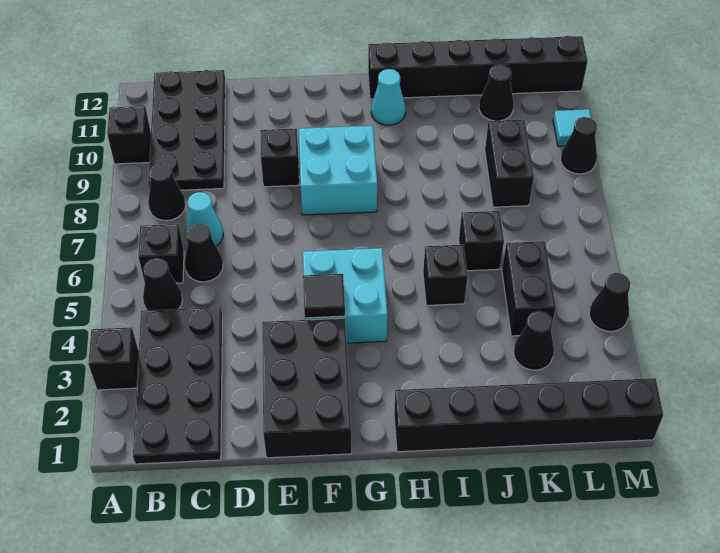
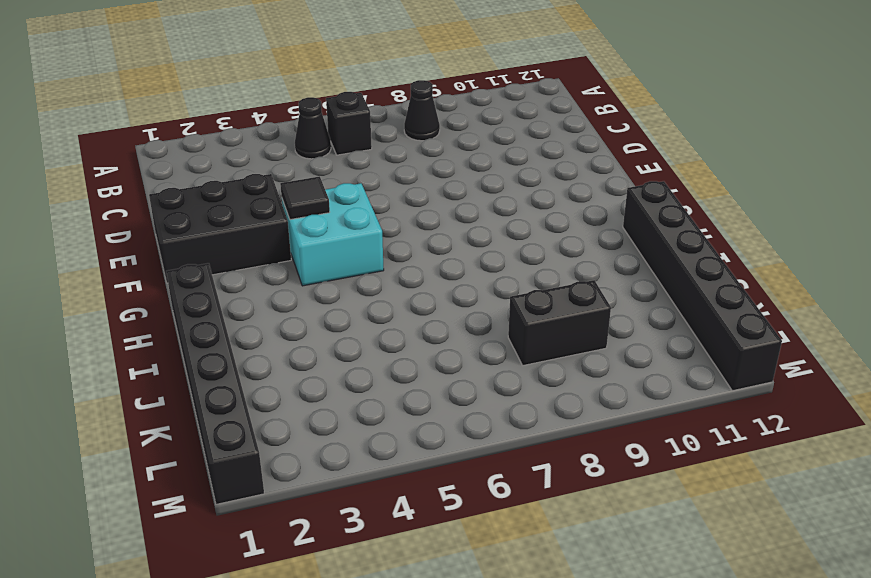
none -> black brick A3 level 1
none -> black brick A10 level 1
none -> black plate B1:C4 level 1

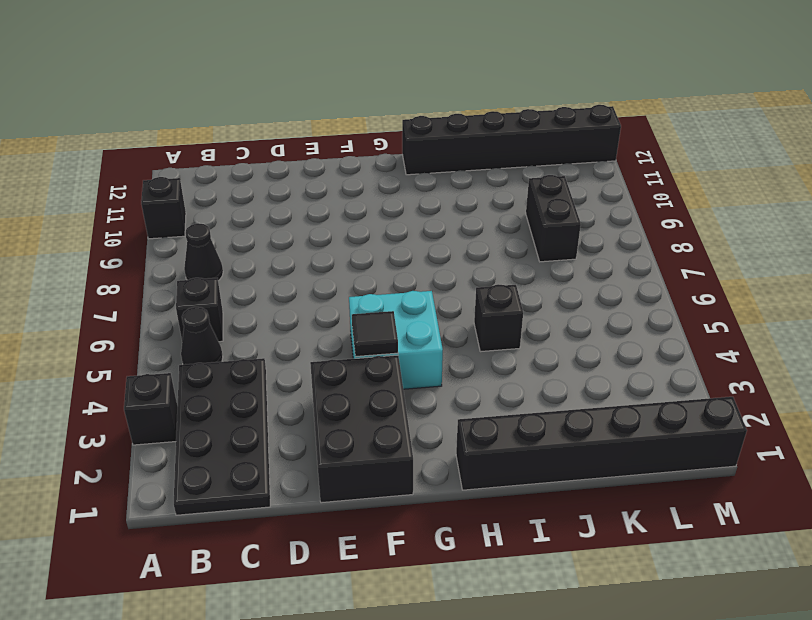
none -> black plate B9:C12 level 1
none -> black cone C6 level 1
none -> cyan cone C7 level 1

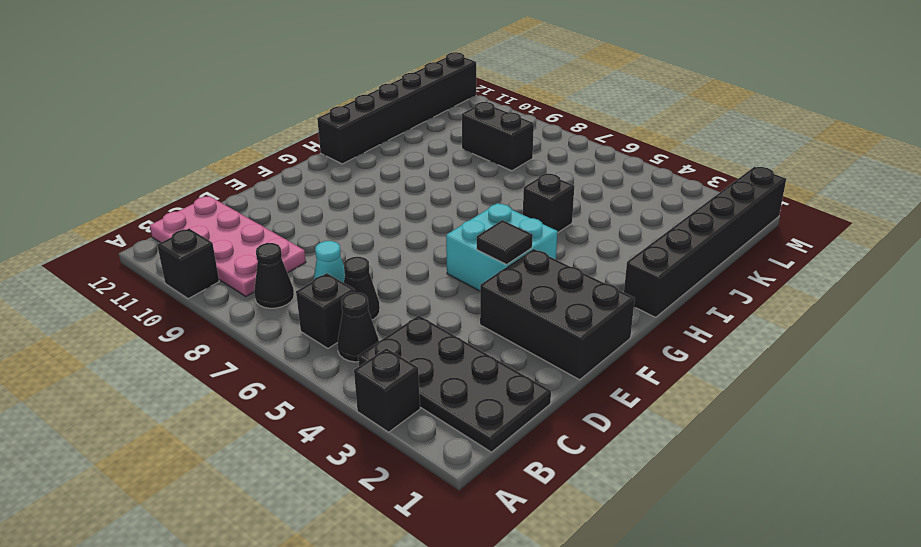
pink plate B9:C12 level 1 -> black plate B9:C12 level 1
none -> black brick E9 level 1
none -> cyan brick F8:G9 level 1
none -> cyan cone H11 level 1

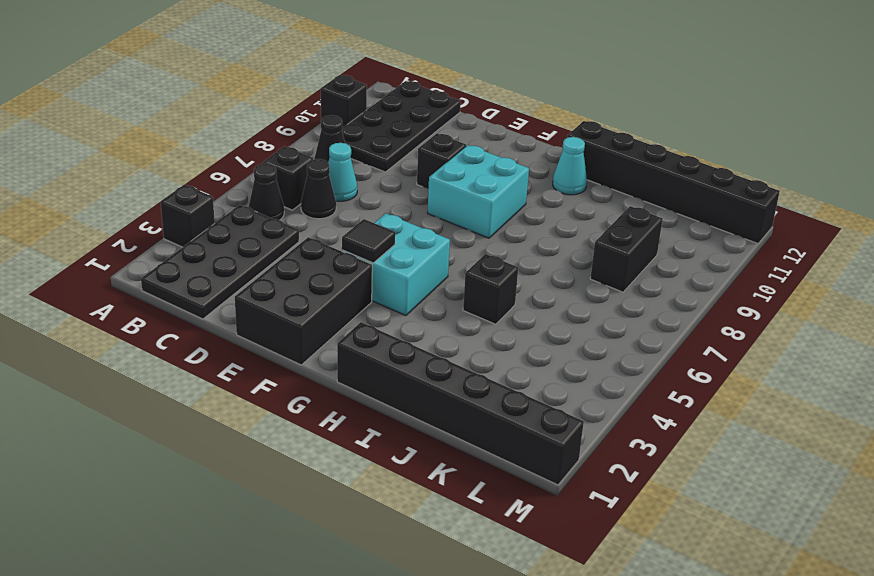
none -> black brick J6 level 1
none -> black cone K3 level 1
none -> black brick K4:K5 level 1

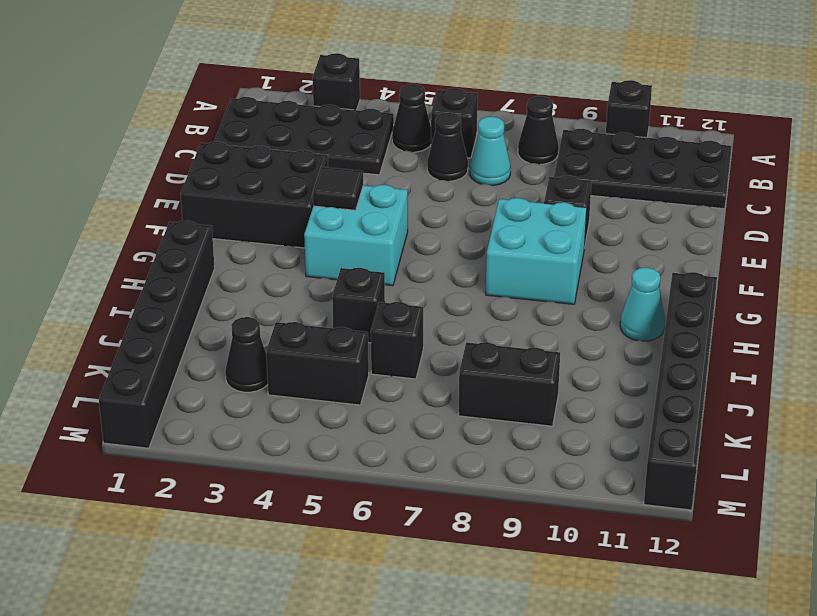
none -> black cone K11 level 1
none -> black cone M4 level 1
none -> black cone M9 level 1

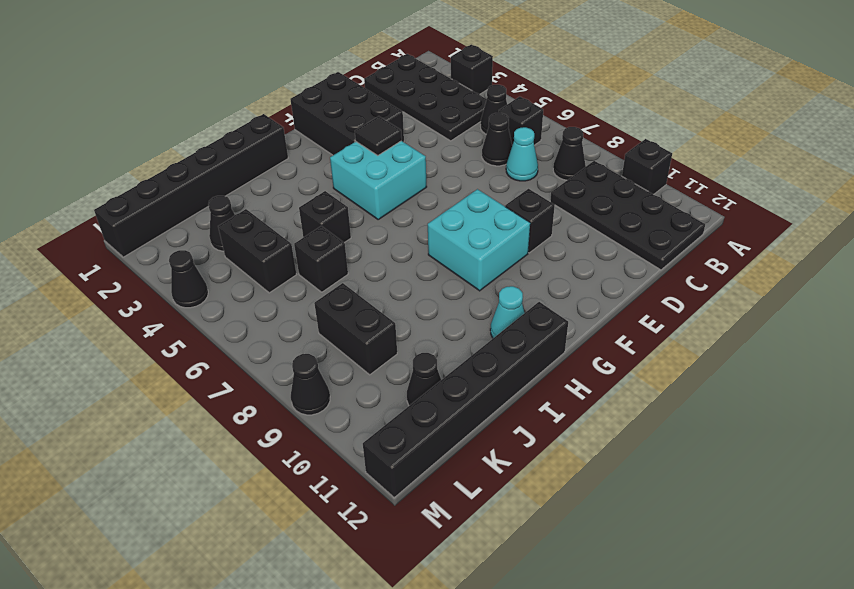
none -> cyan tile M10 level 1

